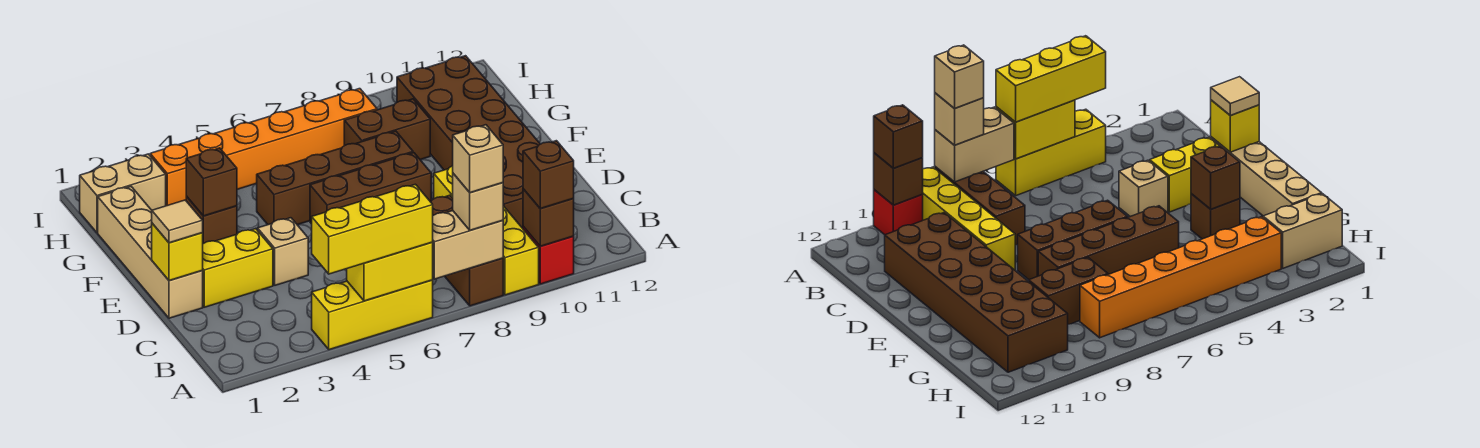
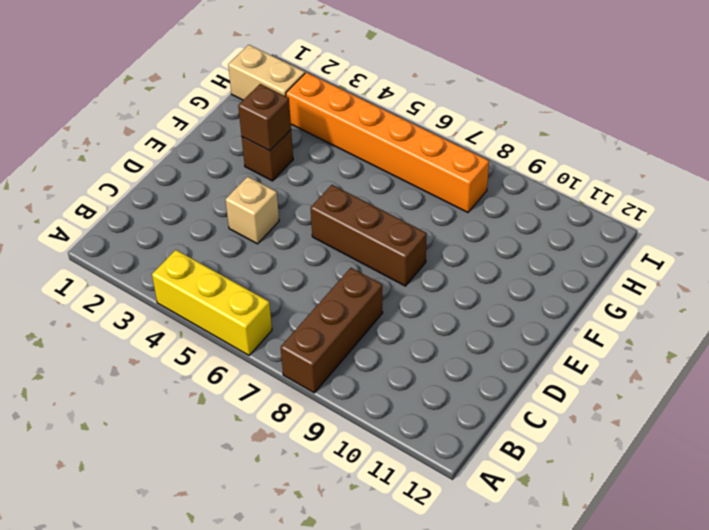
none -> yellow brick A9:D9 level 1
none -> red brick A10 level 1
none -> brown brick C10:H11 level 1

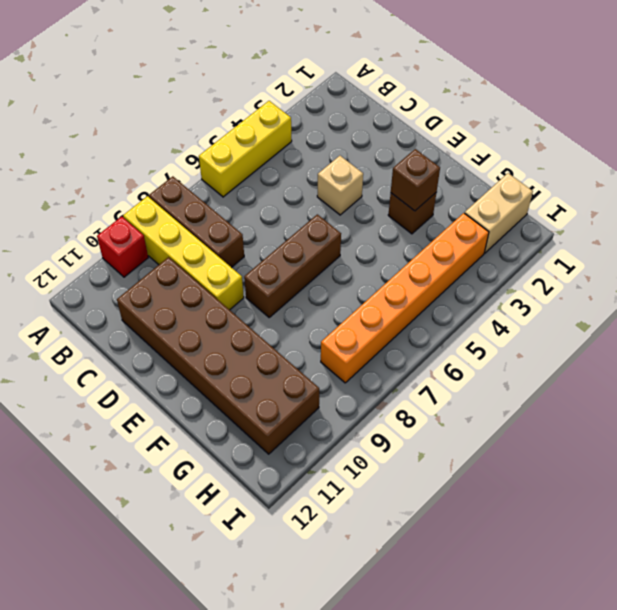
none -> tan brick D1:G1 level 1
none -> yellow brick D2:D3 level 1
none -> brown brick F5:F8 level 1

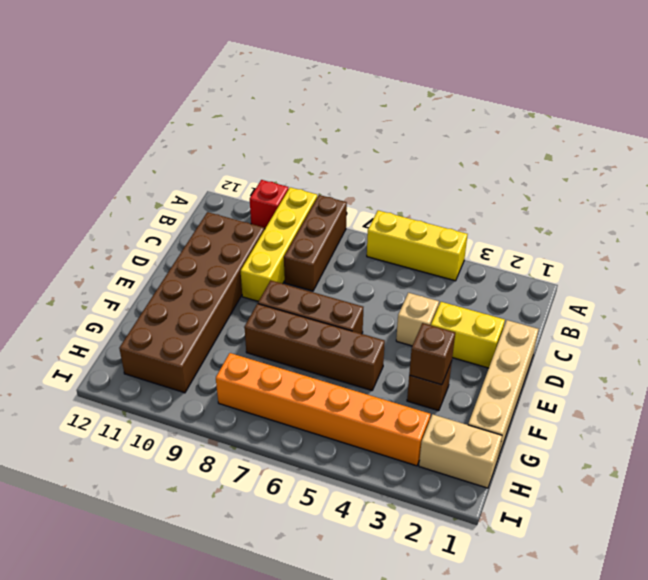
none -> brown brick G8:G9 level 1
none -> yellow brick A5:A6 level 2
none -> tan brick A7:A8 level 2

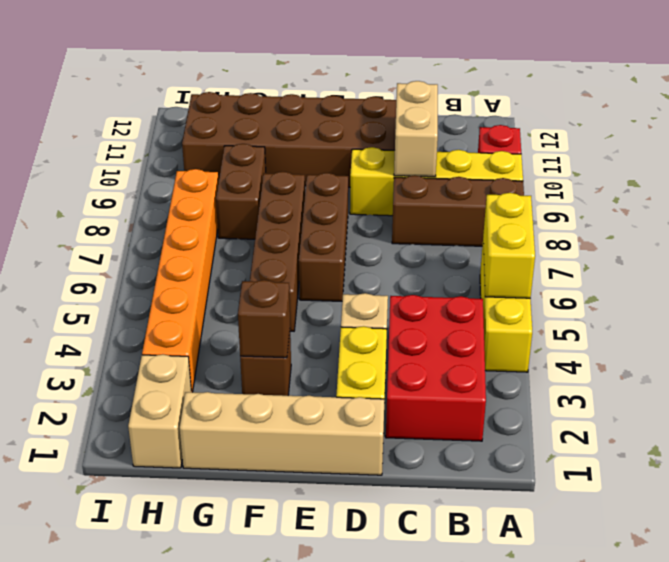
red brick B2:C4 level 1 -> none
tan brick C9:C10 level 2 -> tan brick A7:A8 level 2
none -> brown brick A10 level 2
none -> yellow brick D1 level 2
none -> yellow brick A4:A6 level 3

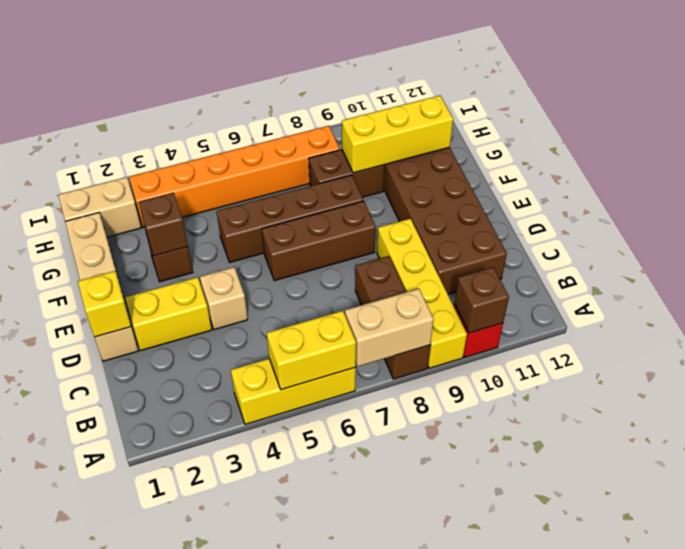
yellow brick G9:G11 level 2 -> yellow brick A4:A6 level 3
none -> tan brick A8 level 3
none -> brown brick A10 level 3
none -> tan tile D1 level 3

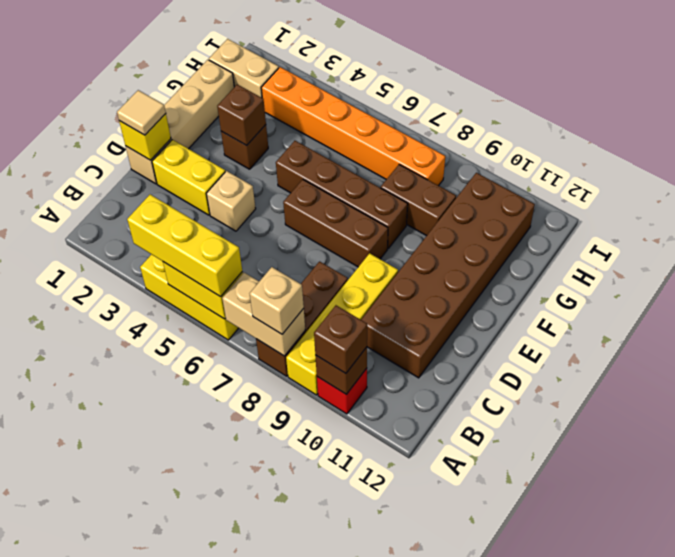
none -> tan brick A8 level 4

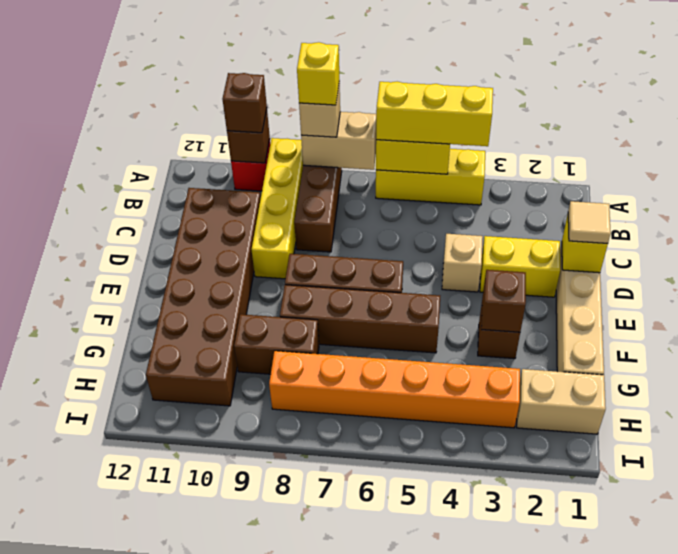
yellow brick A8 level 4 -> tan brick A8 level 4

